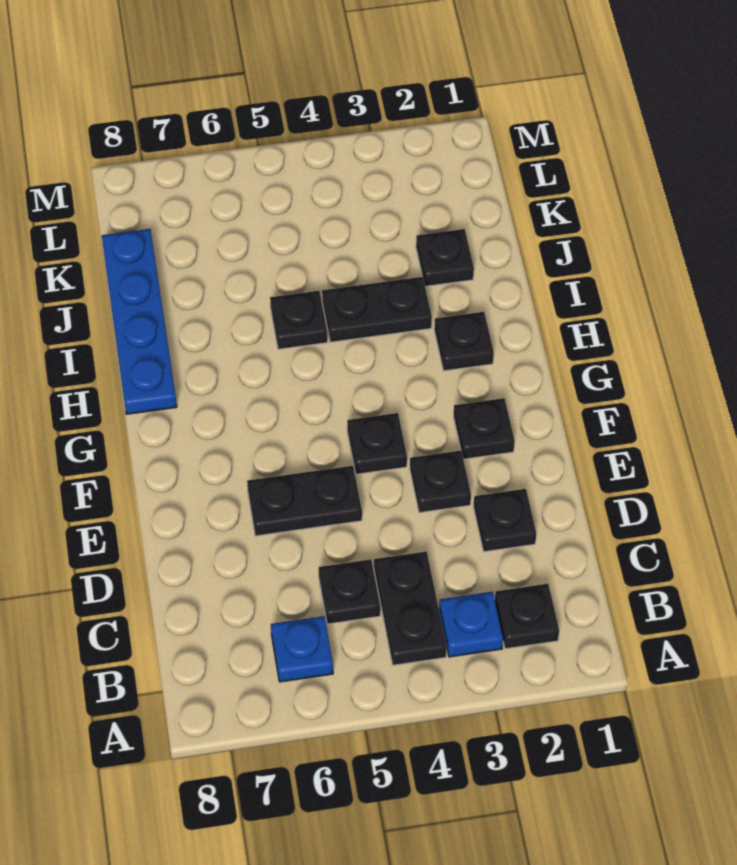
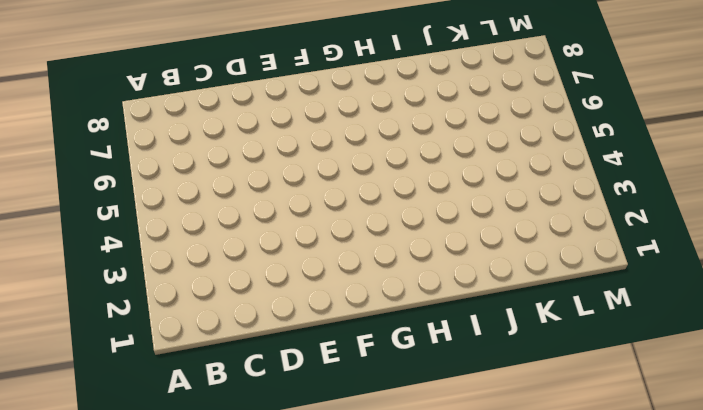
none -> black plate B2 level 1
none -> blue plate B3 level 1
none -> black plate B4:C4 level 1

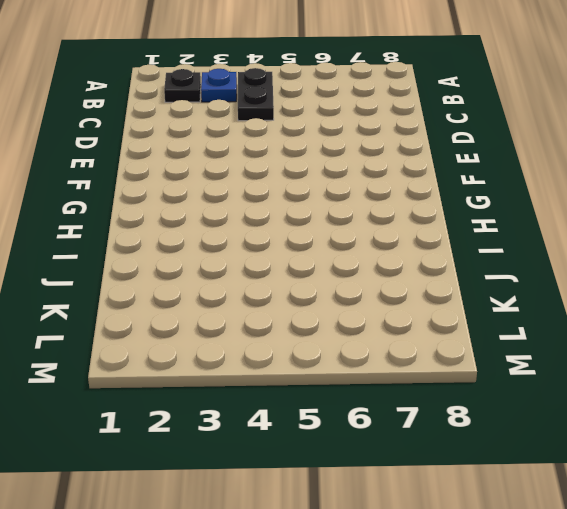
none -> blue plate B6 level 1
none -> black plate C5 level 1
none -> black plate D2 level 1

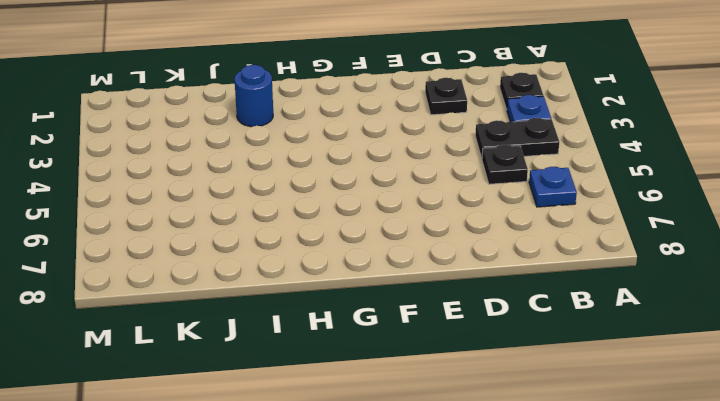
blue round brick I2 level 1 -> none
none -> black plate E3 level 1
none -> black plate E5:E6 level 1
none -> black plate F2 level 1

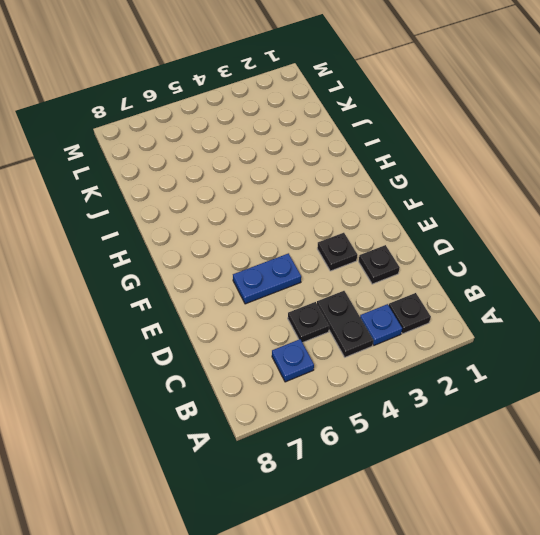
blue plate E5:E6 level 1 -> black plate E5:E6 level 1
none -> black plate F2 level 1
none -> black plate F4 level 1
none -> black plate H2 level 1

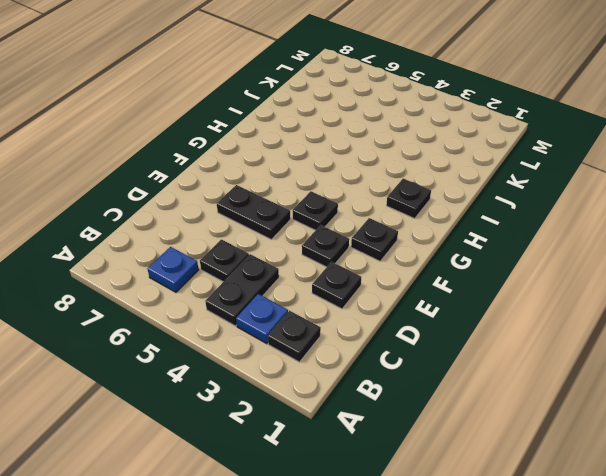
none -> blue plate H8:K8 level 1
none -> black plate I3:I4 level 1
none -> black plate I5 level 1

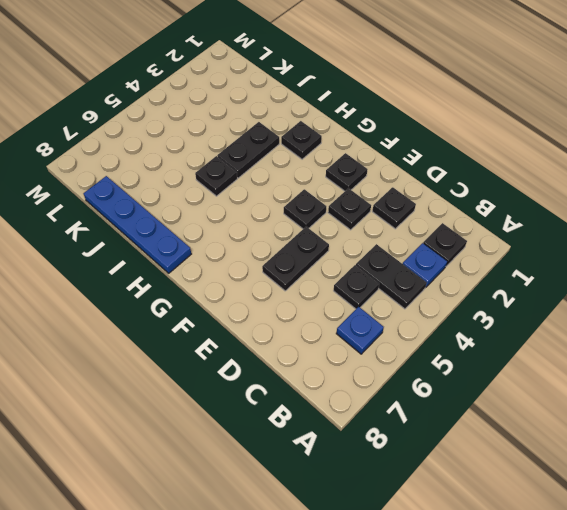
none -> black plate J2 level 1

